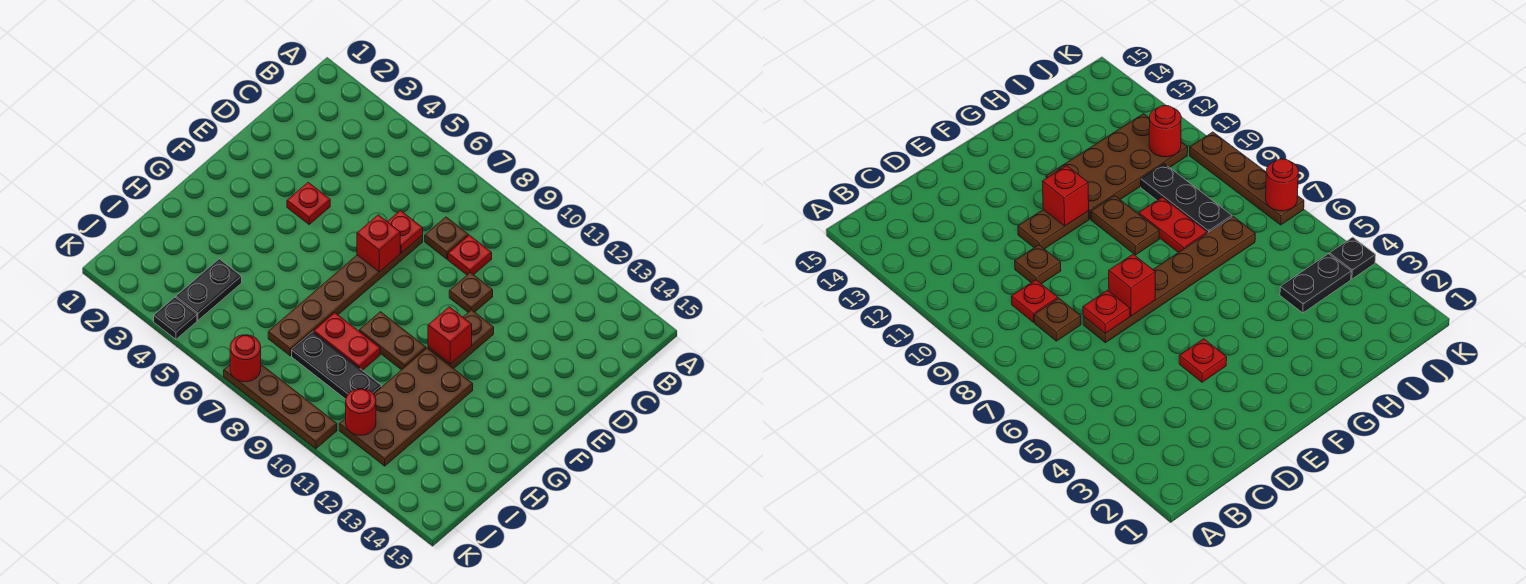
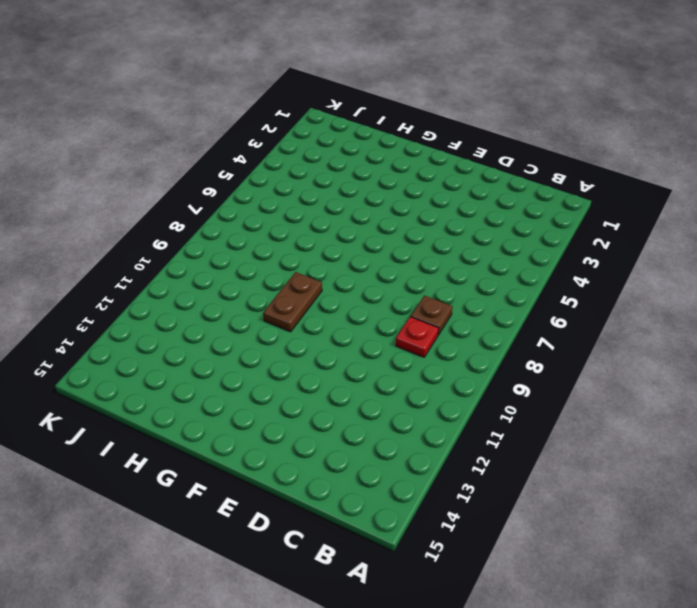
none -> brown plate D7:I7 level 1
none -> brown plate D10 level 1
none -> red plate E4 level 1

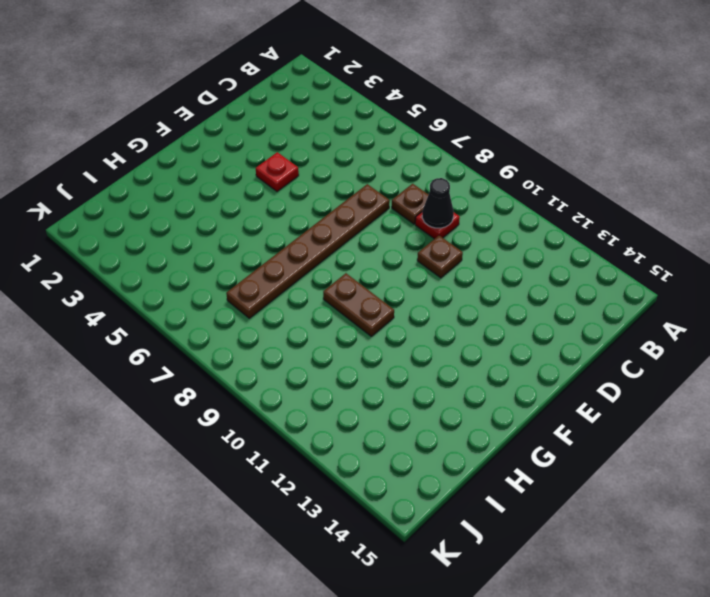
black cone C9 level 2 -> none
none -> brown plate E11:F11 level 1
none -> brown plate G11:J12 level 1
none -> red plate H8:H9 level 1

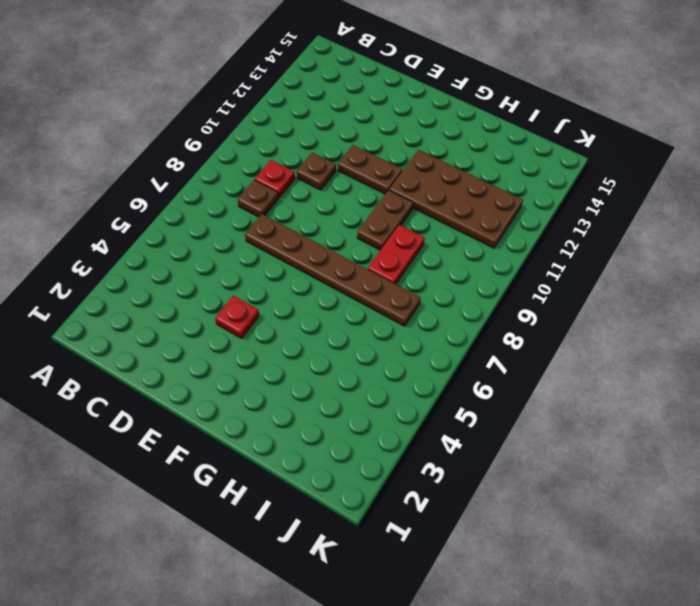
none -> black plate I4:J4 level 1
none -> black plate I8:I10 level 1
none -> black plate K4 level 1

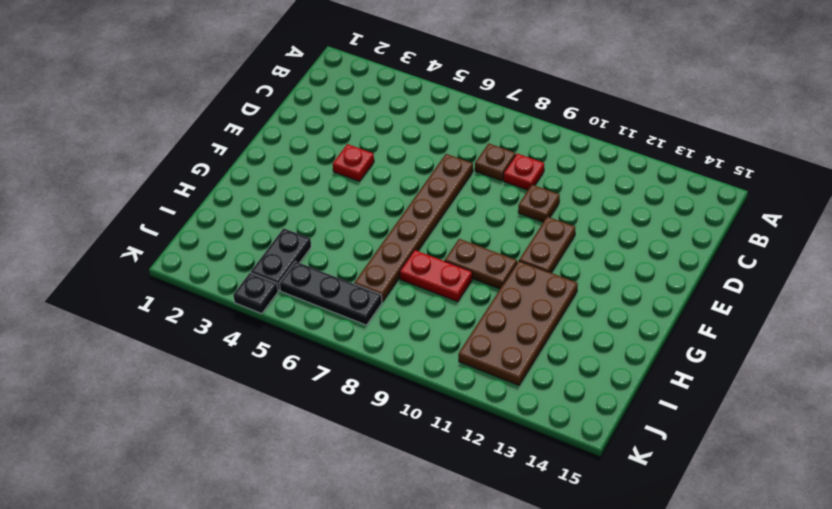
black plate J5:J7 level 1 -> black plate I8:I10 level 1
none -> brown plate K7:K10 level 1
none -> red plate D7 level 2
none -> red brick E7 level 2

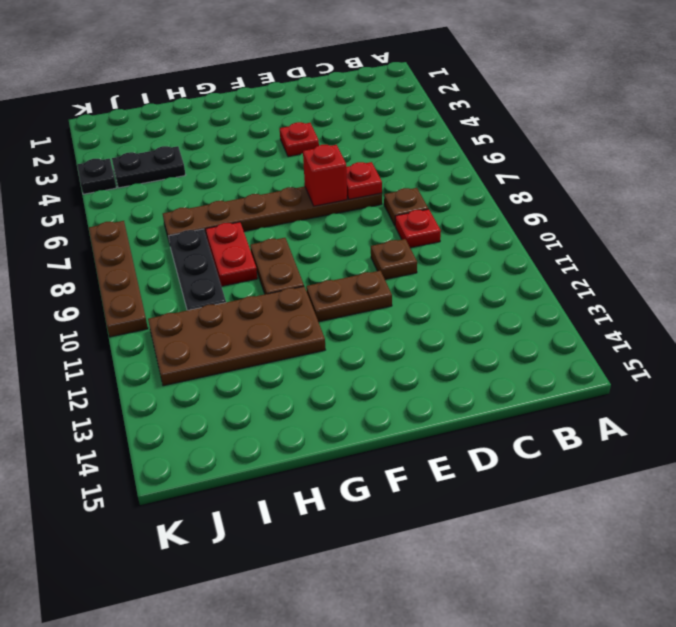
none -> red brick F11 level 2
none -> red round brick J11 level 2
none -> red round brick K7 level 2

